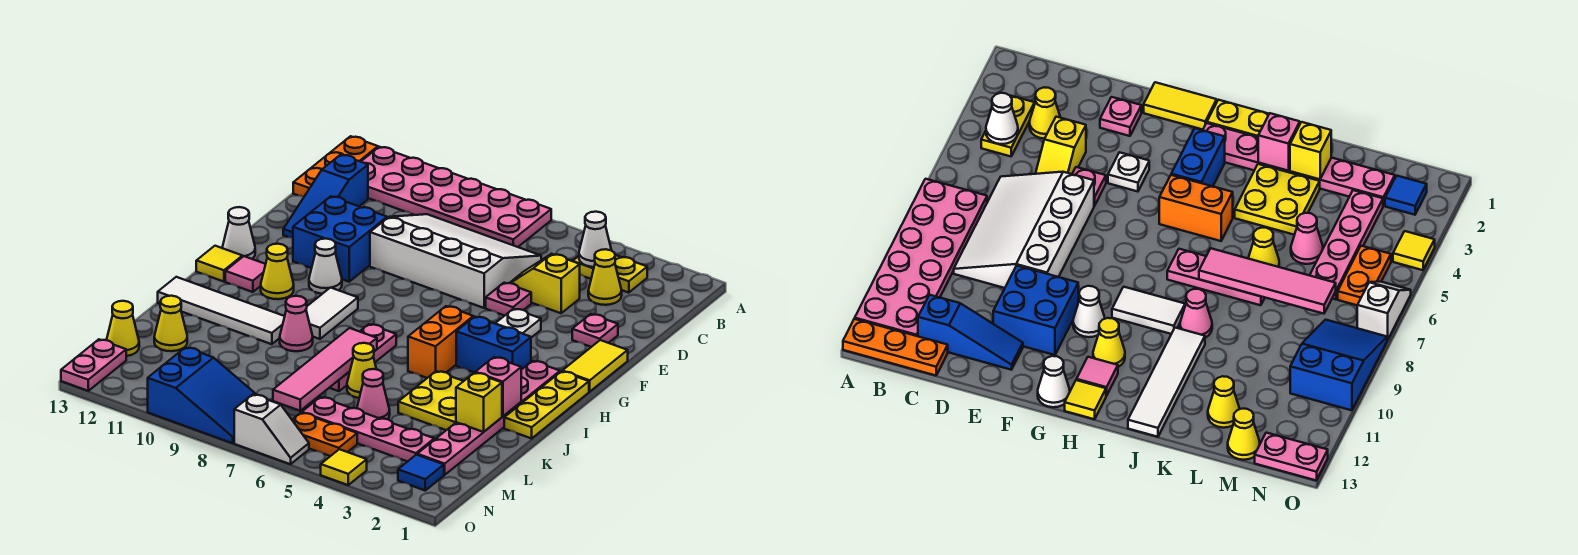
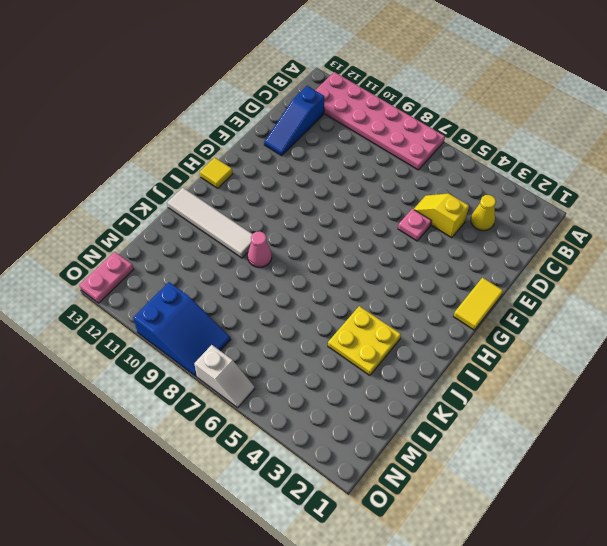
none -> orange plate A13:C13 level 1
none -> yellow plate B3:B4 level 1
none -> white slope C6:E9 level 1 top E
none -> pink plate E2 level 1

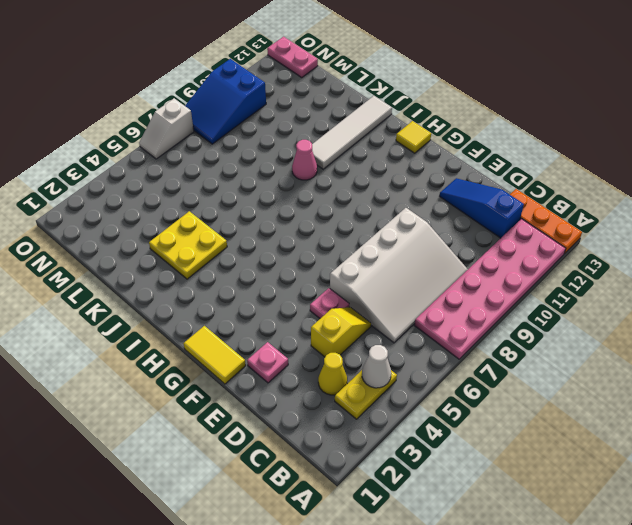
none -> blue brick E10:F11 level 1
none -> white plate F4 level 1
none -> white cone G10 level 1
none -> white cone G13 level 1

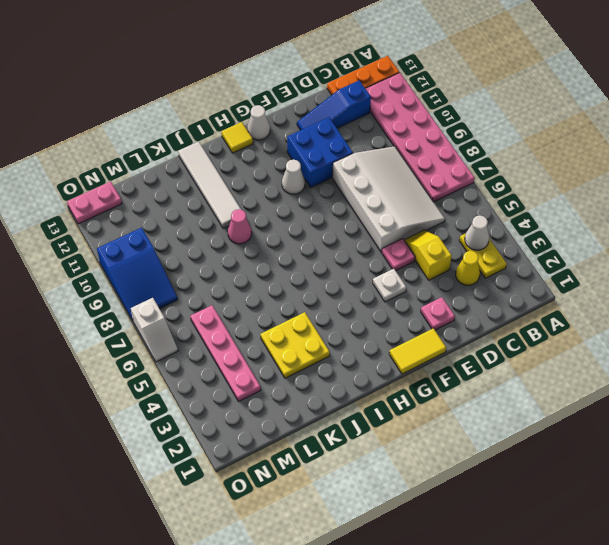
none -> yellow plate H1:J1 level 1
none -> pink plate H2:M2 level 1
none -> blue brick H3:H4 level 1
none -> orange brick H5:I5 level 1

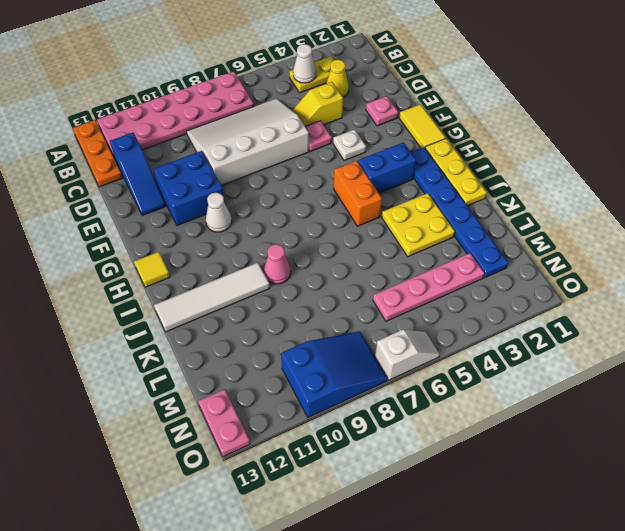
blue plate H2:M2 level 1 -> pink plate H2:M2 level 1
none -> white cone G13 level 1
none -> white tile H9:I9 level 1
none -> yellow cone H11 level 1
none -> pink tile H12 level 1

